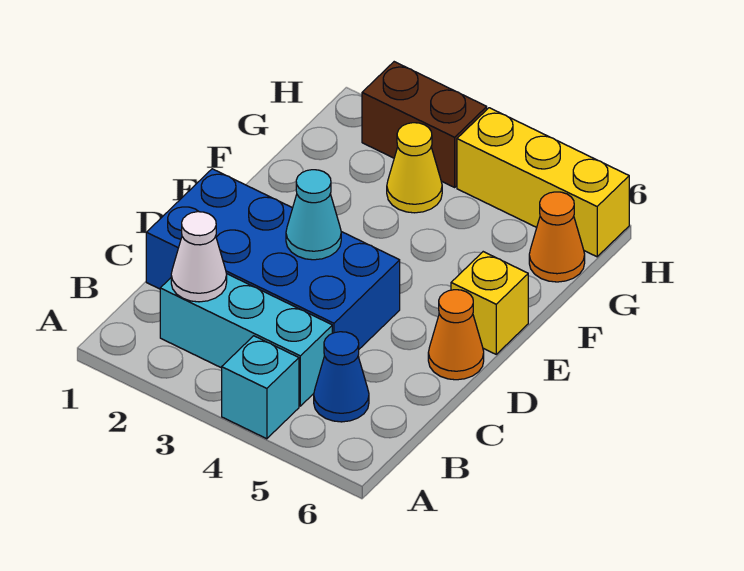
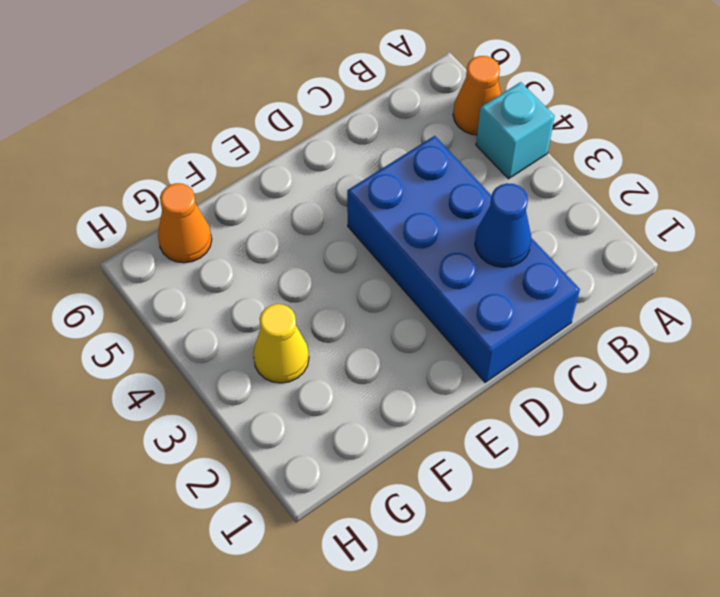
orange cone A5 level 1 -> orange cone D6 level 1
blue cone C2 level 2 -> blue cone B5 level 1
none -> cyan brick B2:B4 level 1
none -> yellow brick E6 level 1
none -> brown brick H2:H3 level 1

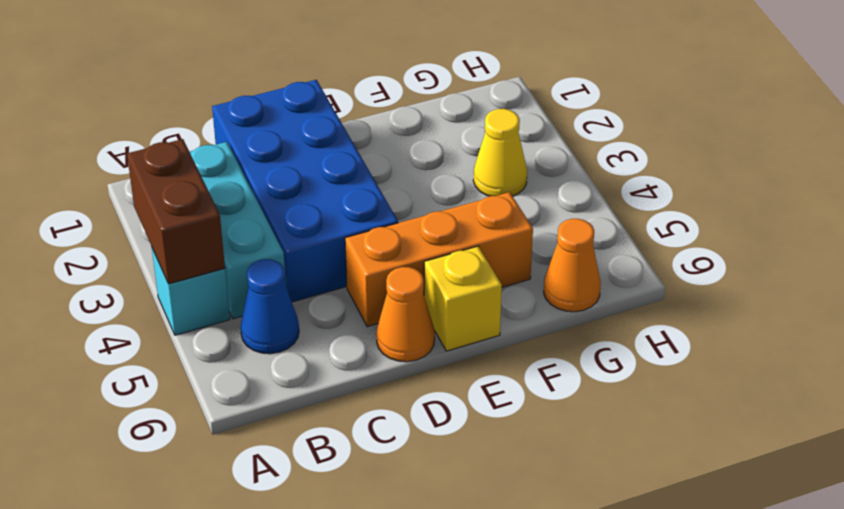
brown brick A3:A4 level 2 -> brown brick H2:H3 level 1
orange brick D5:F5 level 1 -> none
none -> yellow brick H4:H6 level 1
none -> white cone B2 level 2
none -> cyan cone D3 level 2

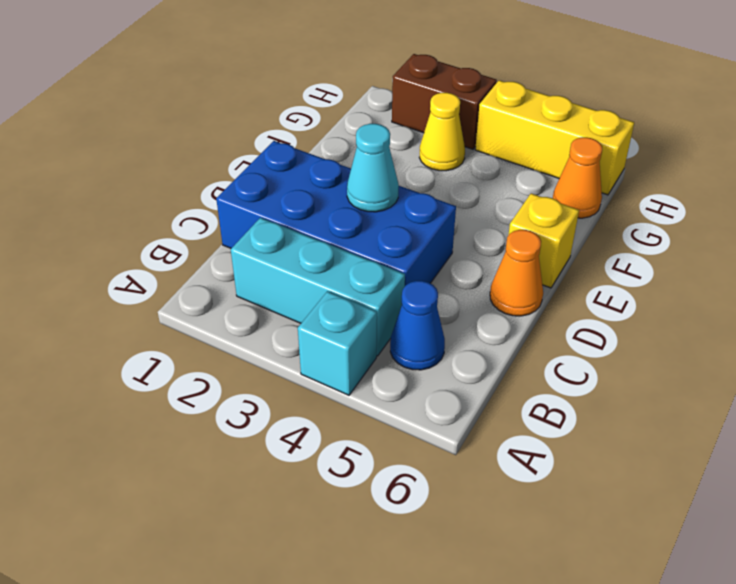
none -> white cone B2 level 2

